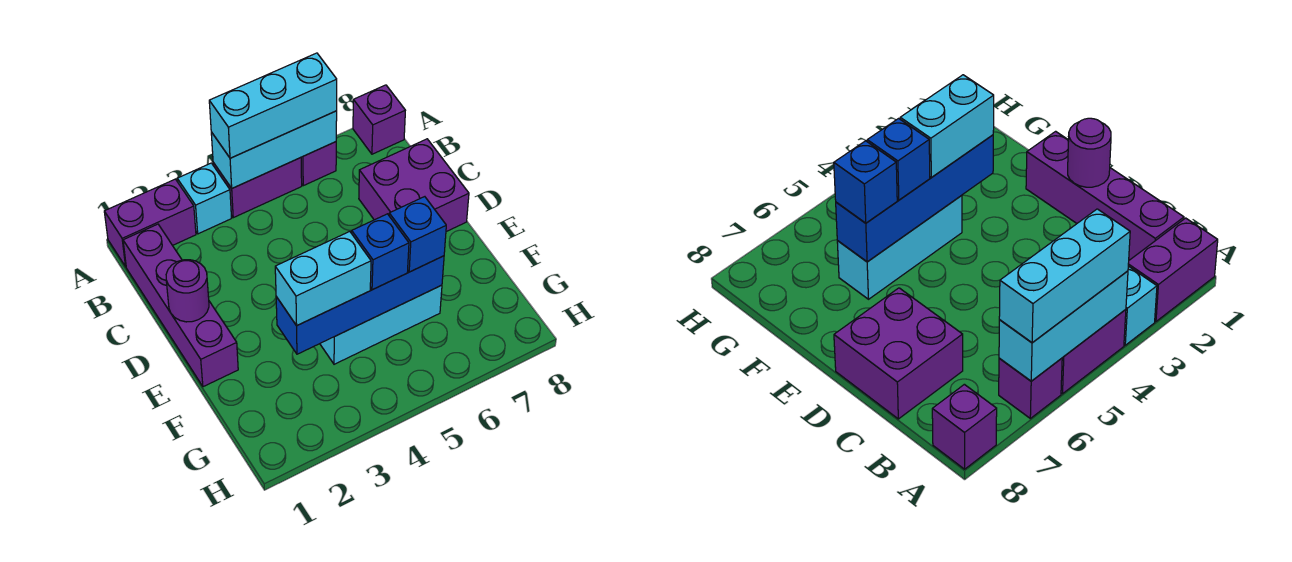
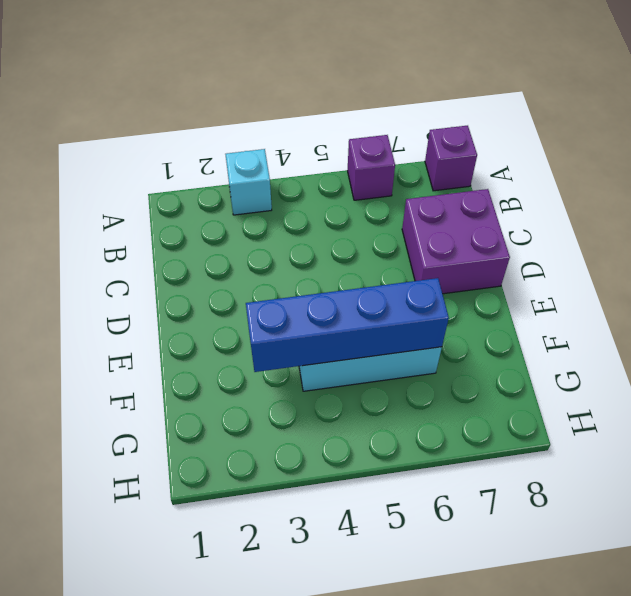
none -> purple brick A1:A2 level 1
none -> purple brick A4:A5 level 1
none -> purple brick B1:E1 level 1

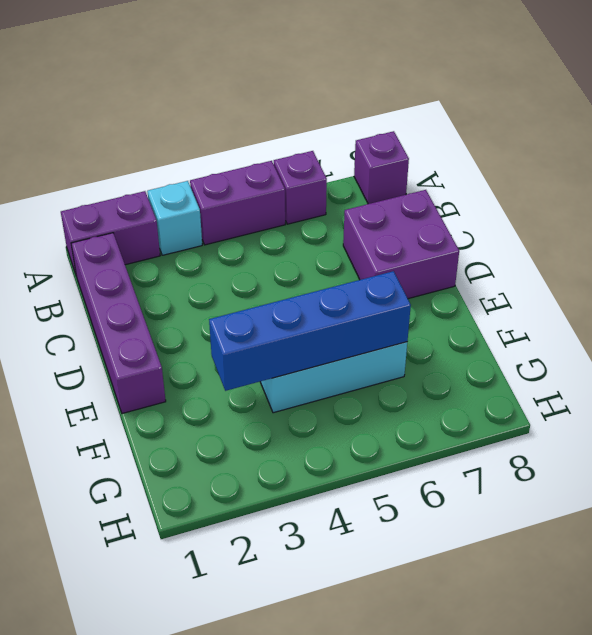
none -> cyan brick A4:A6 level 2
none -> purple round brick D1 level 2
none -> cyan brick A4:A6 level 3

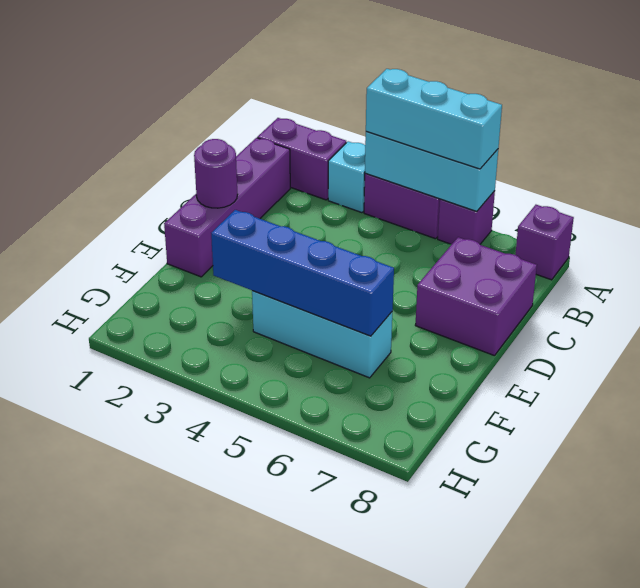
none -> cyan brick F3:F4 level 3
none -> blue brick F5 level 3
none -> blue brick F6 level 3

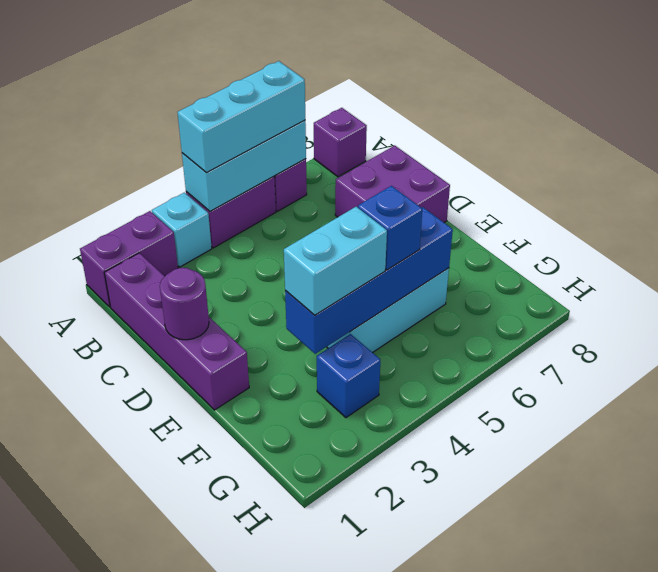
blue brick G3 level 1 -> blue brick F6 level 3

